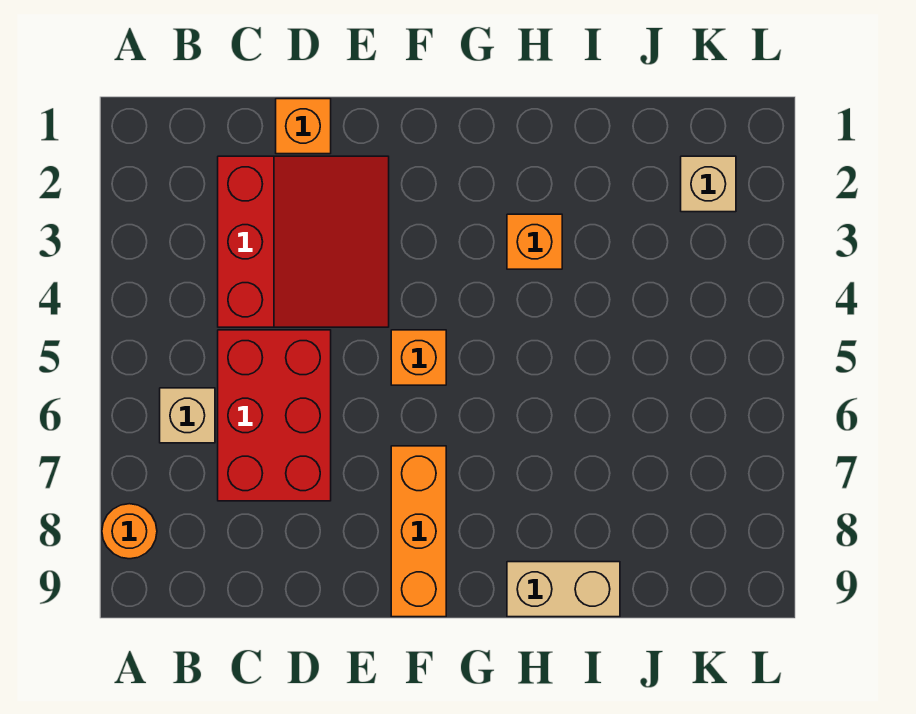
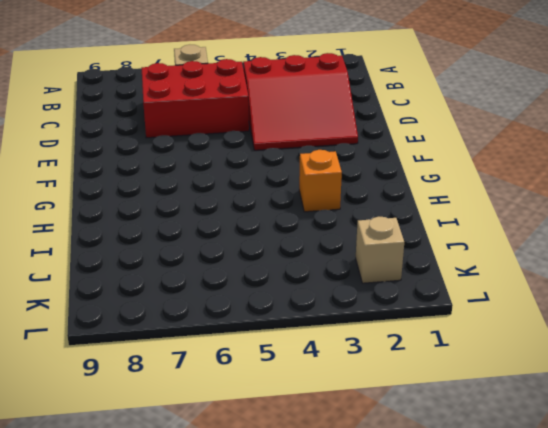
none -> orange round brick A8 level 1
none -> orange brick D1 level 1

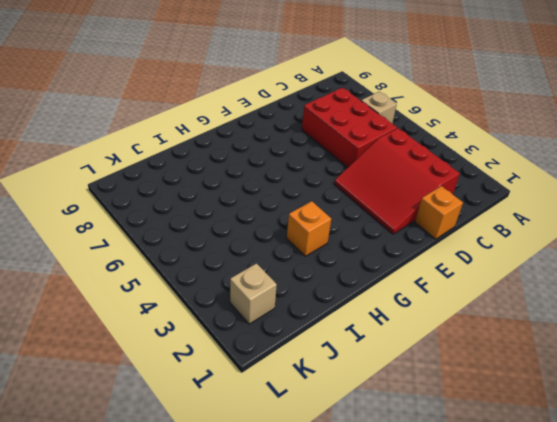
none -> orange round brick A8 level 1
none -> orange brick F5 level 1

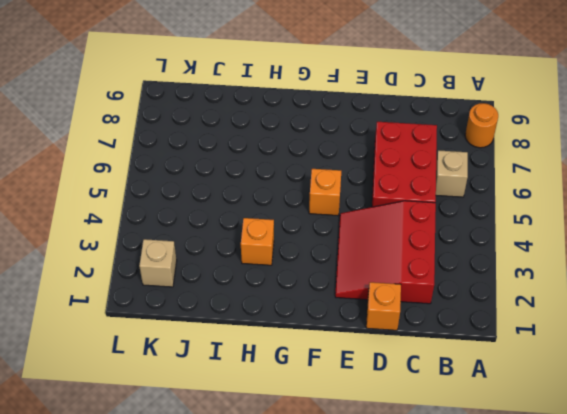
none -> orange brick F7:F9 level 1
none -> tan brick H9:I9 level 1

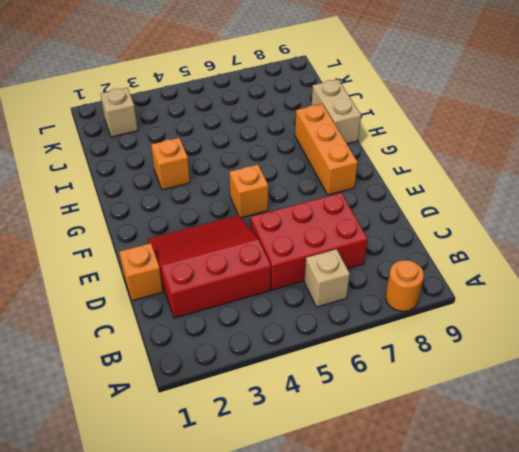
orange brick F8:H8 level 1 -> orange brick F7:F9 level 1

